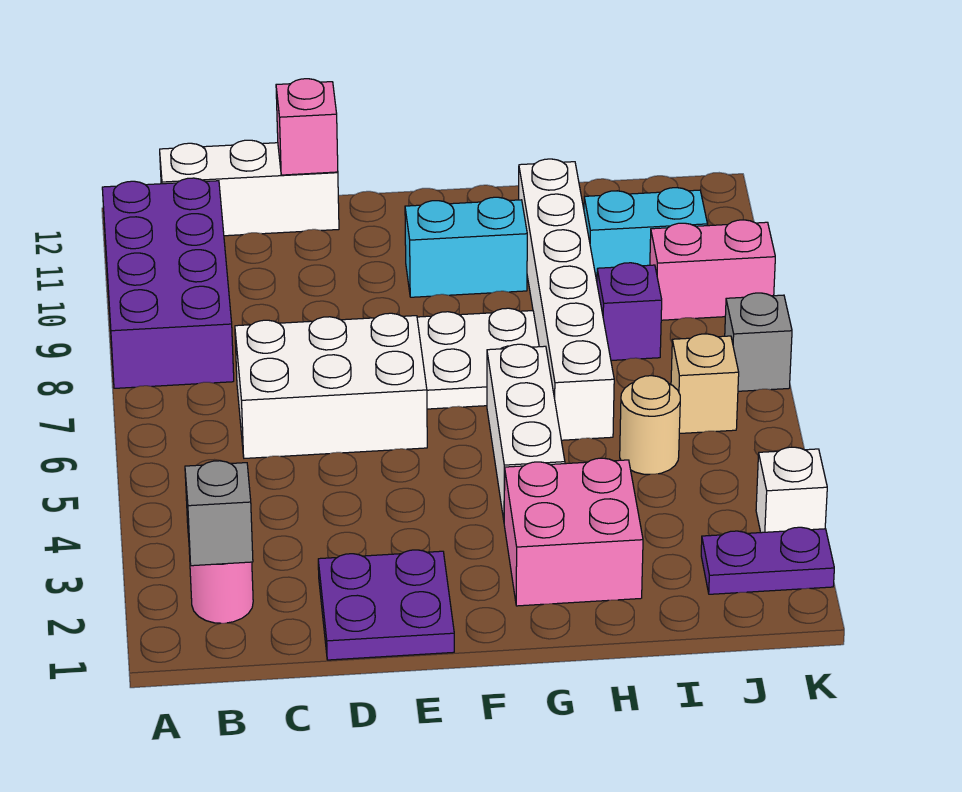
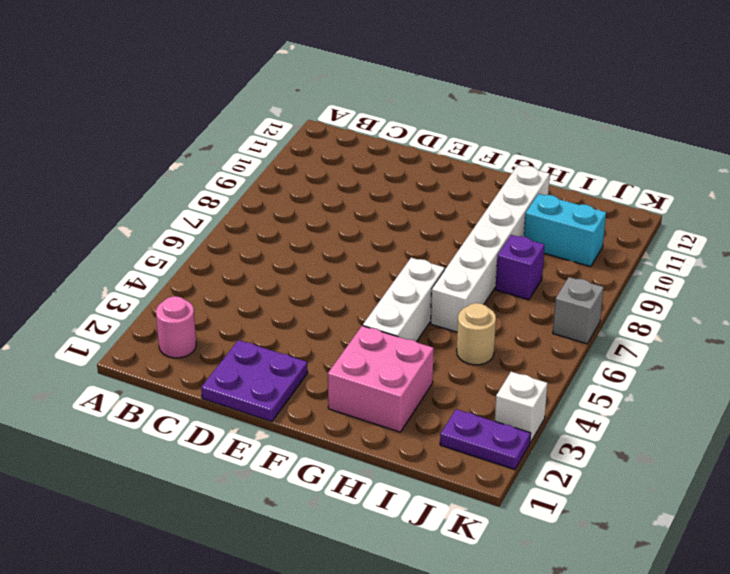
none -> purple brick A8:B11 level 1
none -> white brick B12:D12 level 1
none -> white brick C6:E7 level 1

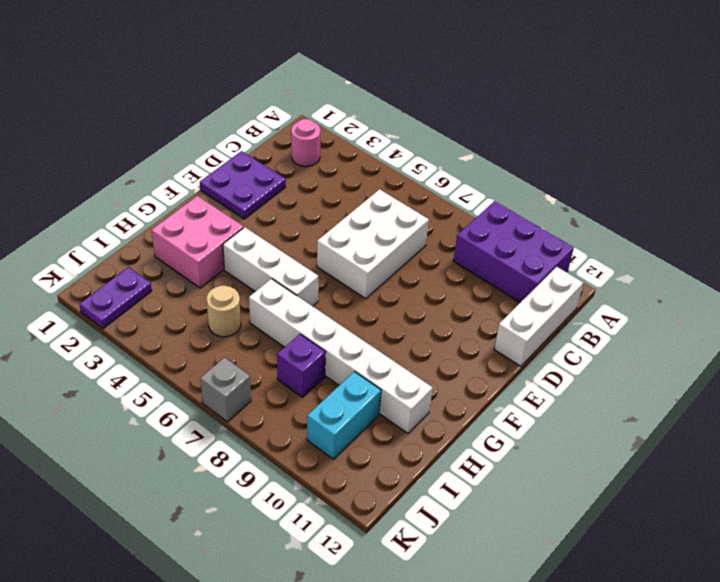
purple brick A9:B11 level 1 -> purple brick A8:B11 level 1
none -> white plate F7:G8 level 1
none -> cyan brick F10:G10 level 1
none -> tan brick J6 level 1

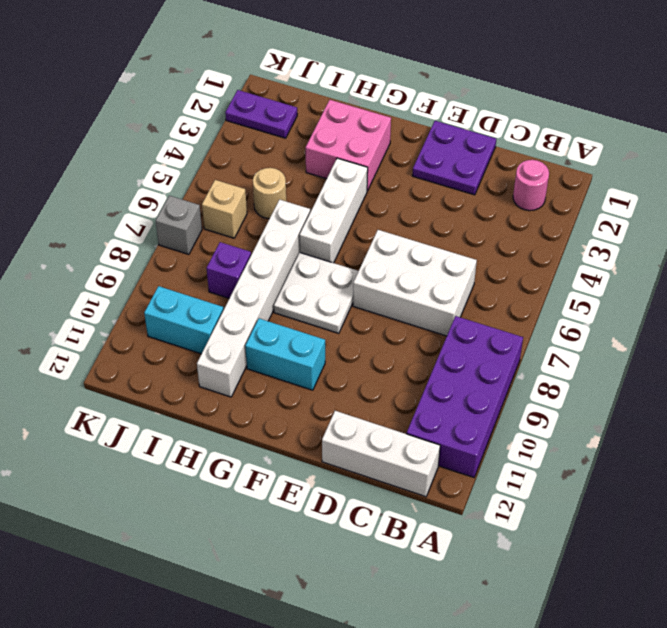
none -> pink brick J9:K9 level 1
none -> white brick K3 level 1
none -> grey brick B2 level 2

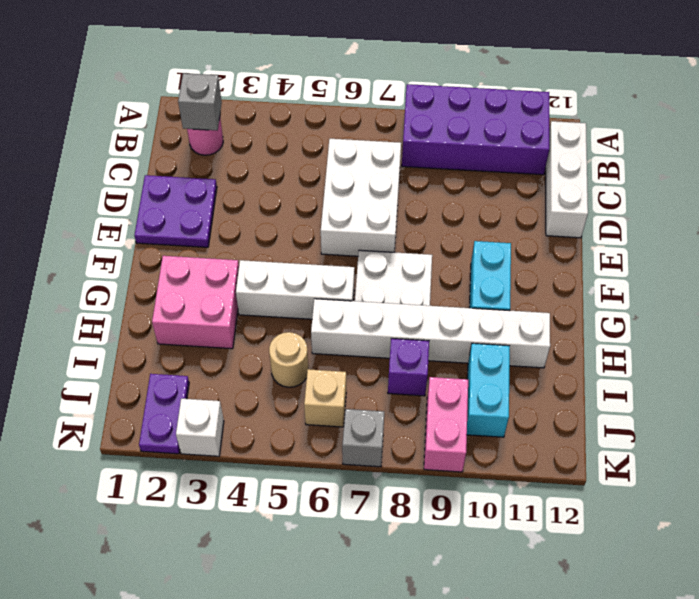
none -> pink brick D12 level 2

